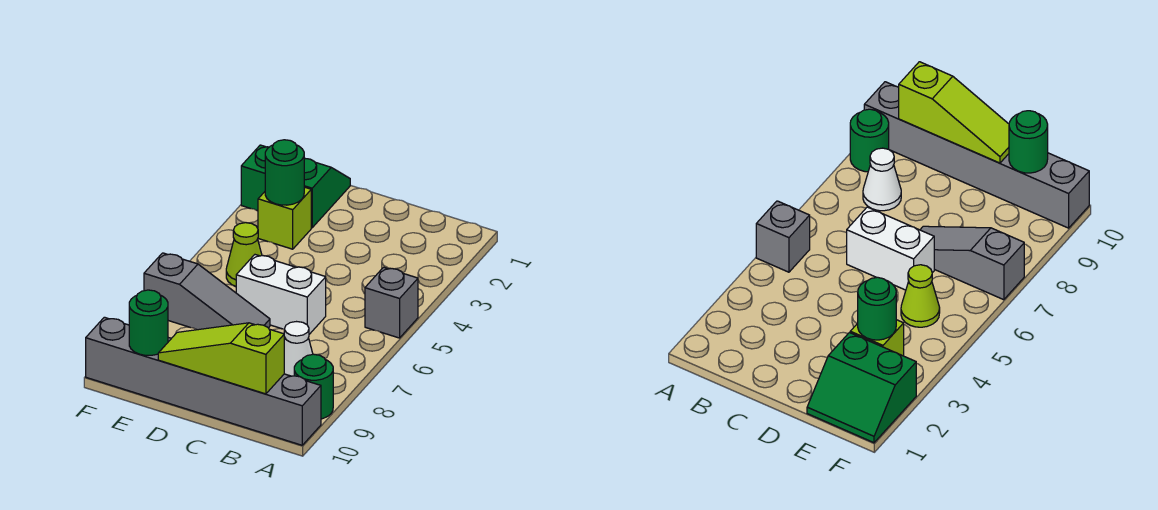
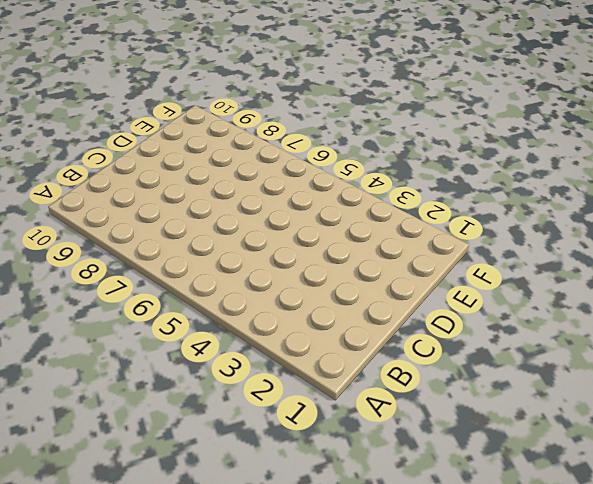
none -> grey brick A5 level 1
none -> green round brick A9 level 1
none -> grey brick A10:F10 level 1

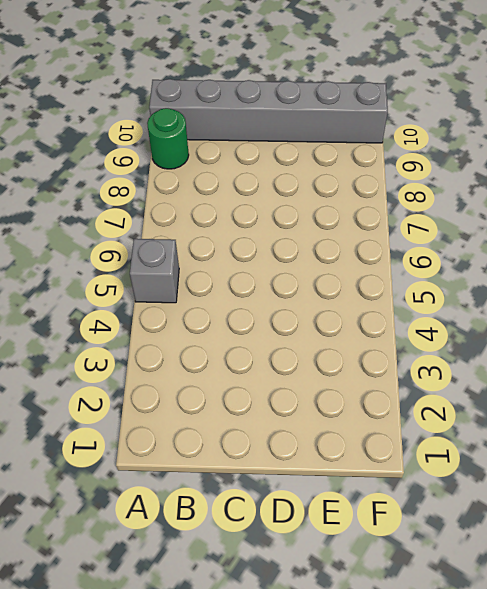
none -> white cone B8 level 1
none -> white brick C6:D6 level 1
none -> grey slope D7:F7 level 1 top F

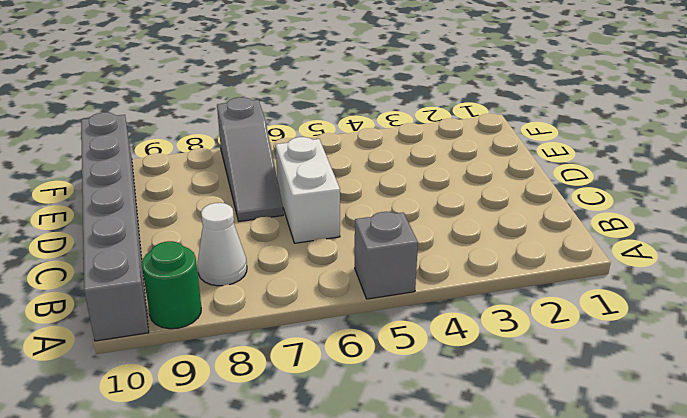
none -> green slope E1:F2 level 1 top 2
none -> lime brick E3 level 1
none -> lime cone E5 level 1

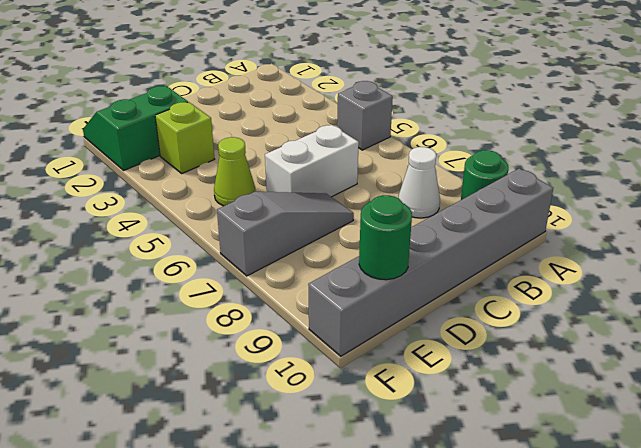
none -> lime slope B10:D10 level 2 top B
none -> green round brick E3 level 2

